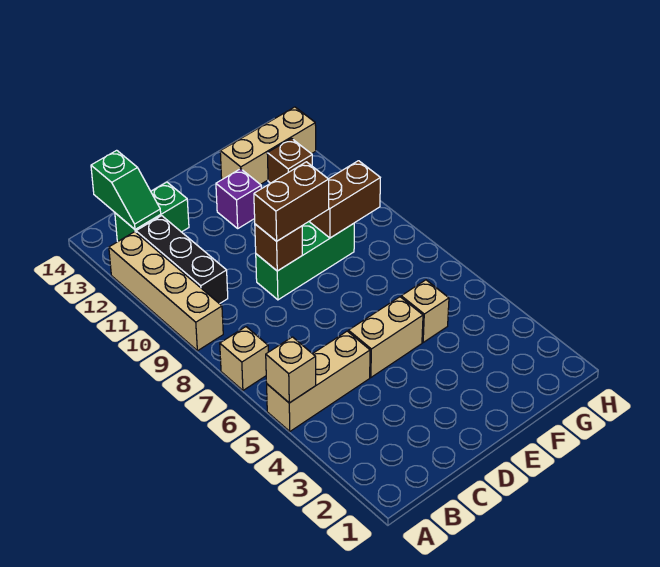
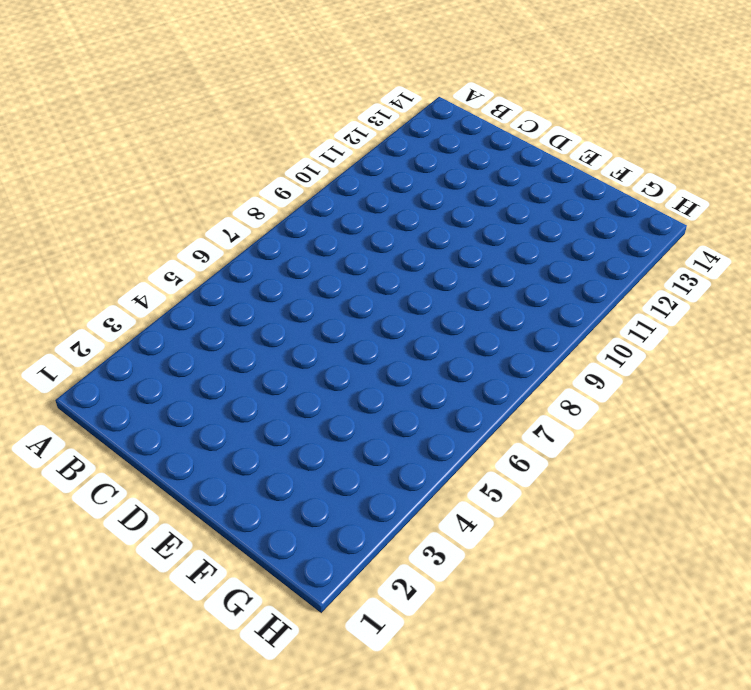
none -> tan brick A5:C5 level 1
none -> tan brick A7 level 1
none -> tan brick A9:A12 level 1

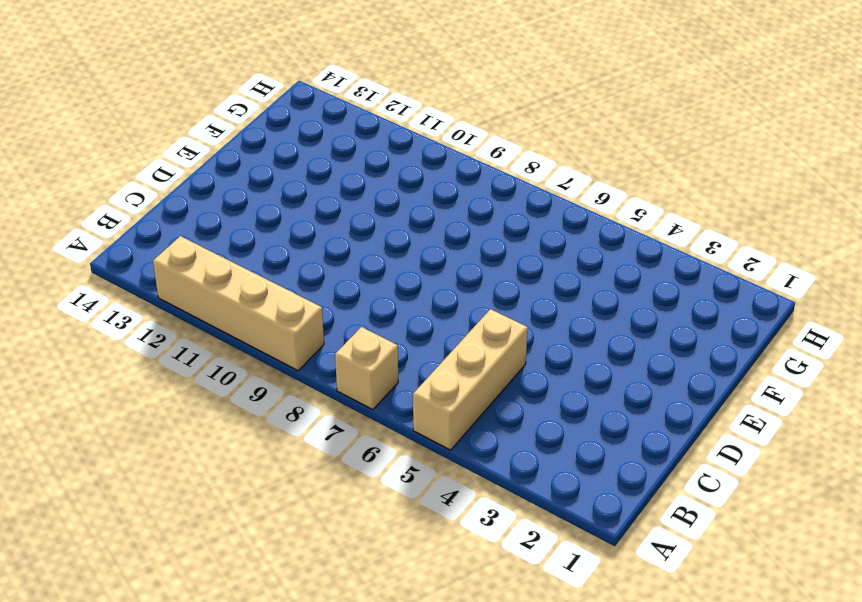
none -> black brick B10:B12 level 1
none -> green brick B13:C13 level 1
none -> tan brick D5:E5 level 1

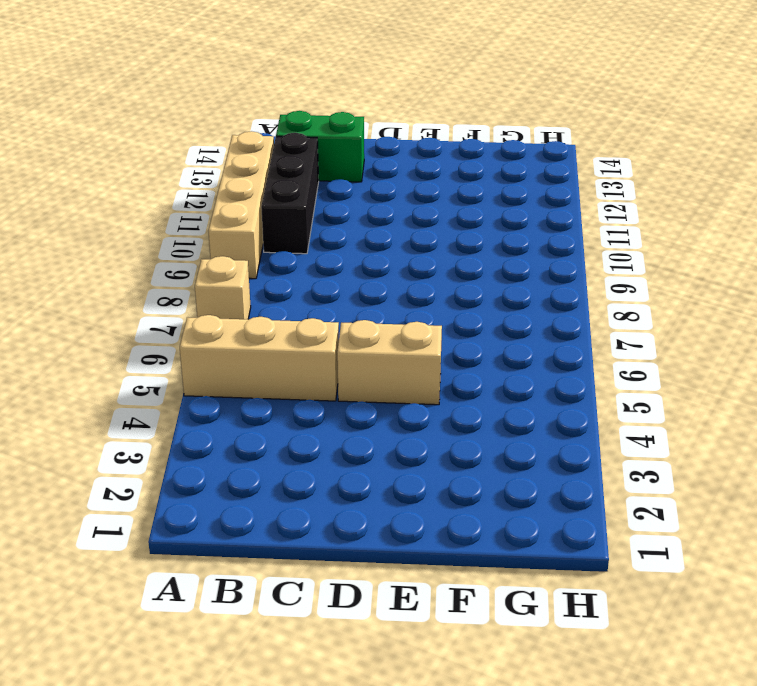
none -> green brick D9:F9 level 1
none -> purple brick E12 level 1
none -> tan brick F5 level 1

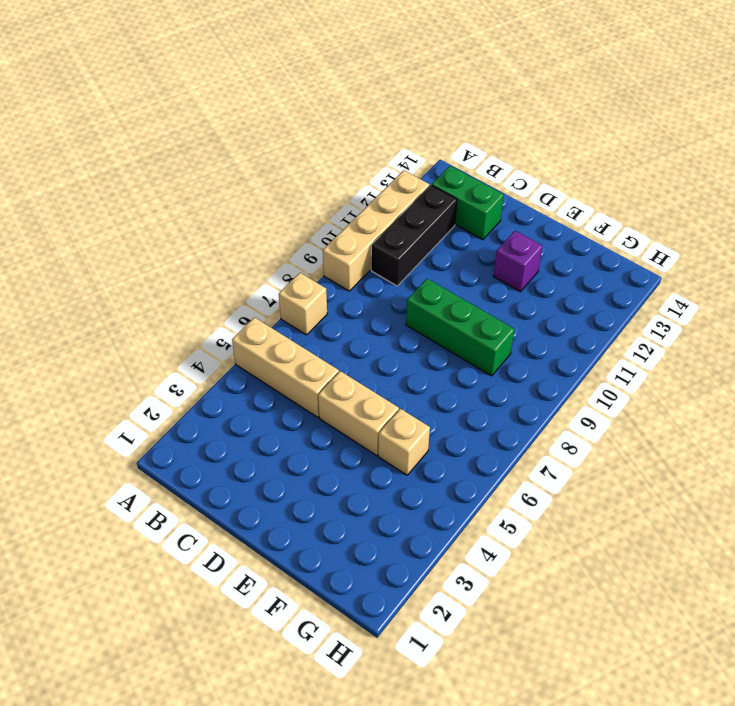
none -> tan brick F13:H13 level 1
none -> brown brick G12 level 1
none -> tan brick A5 level 2

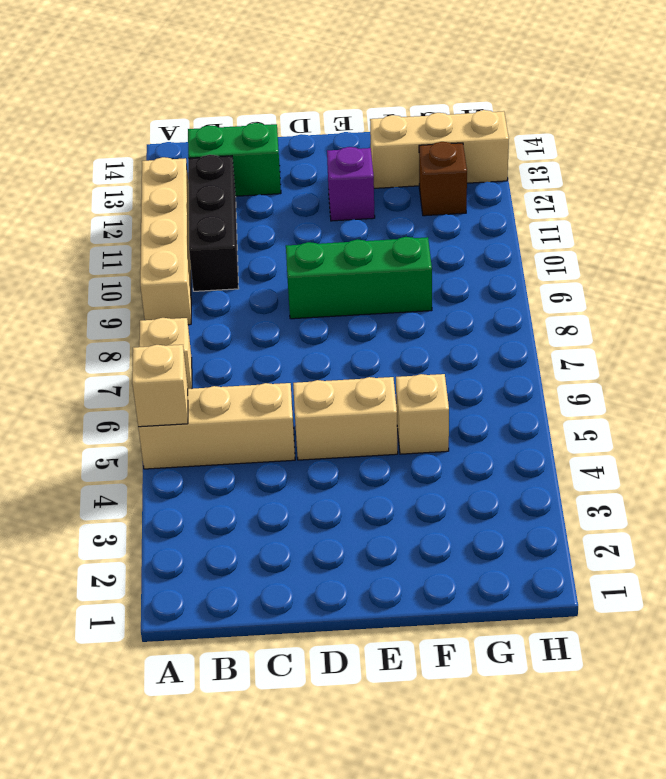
none -> green slope B13:B14 level 2 top 14
none -> brown brick D9 level 2
none -> brown brick F9:G9 level 2

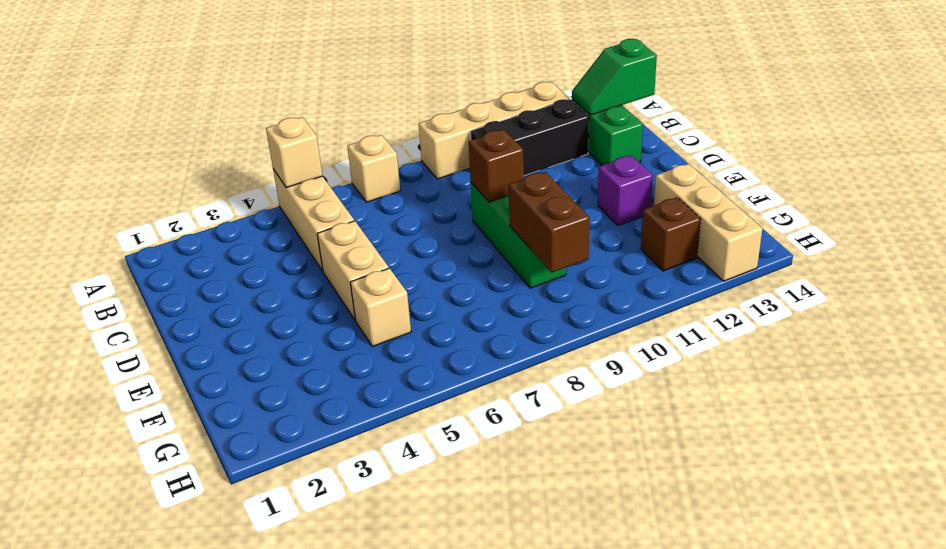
none -> brown brick D9:E9 level 3

